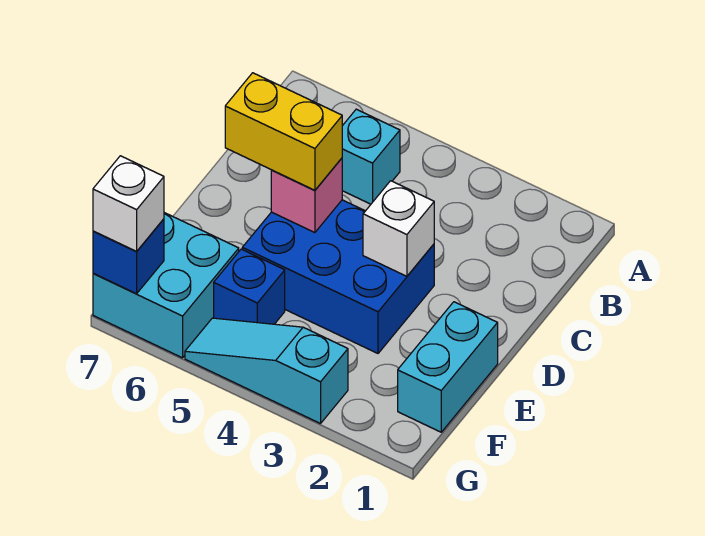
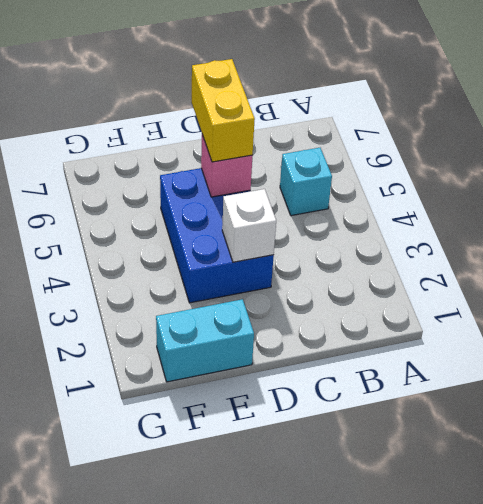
none -> blue brick F5 level 1
none -> cyan brick F6:G7 level 1

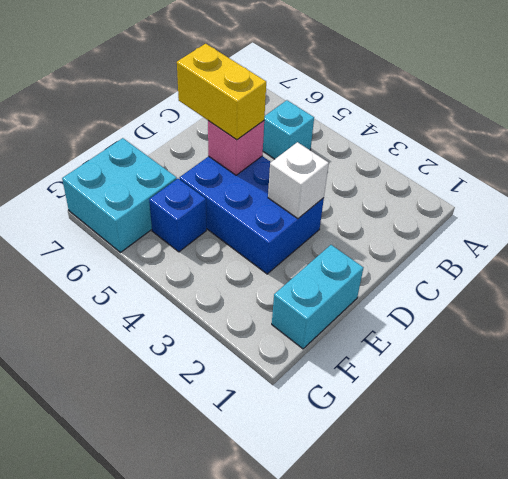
none -> cyan slope G3:G5 level 1 top 3
none -> blue brick G7 level 2

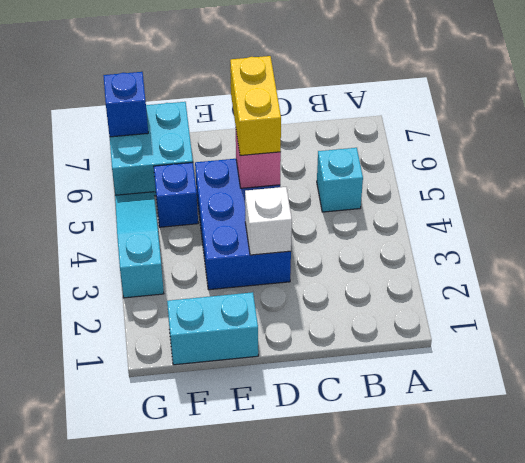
none -> white brick G7 level 3

